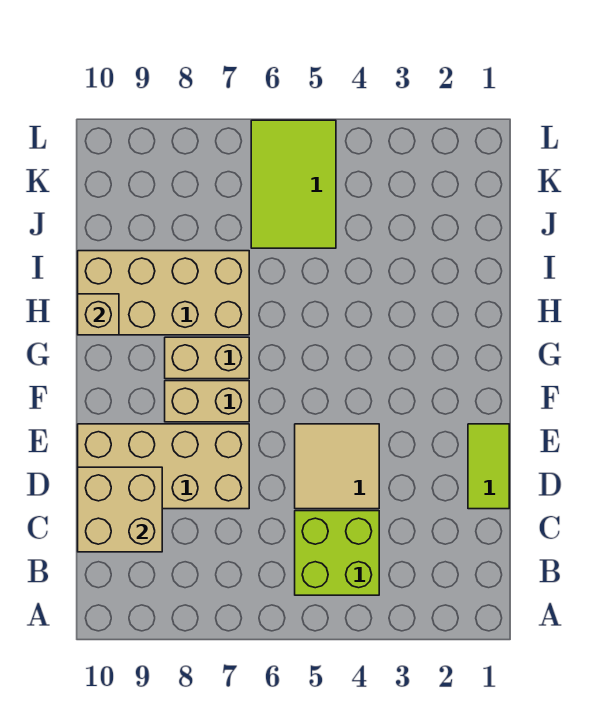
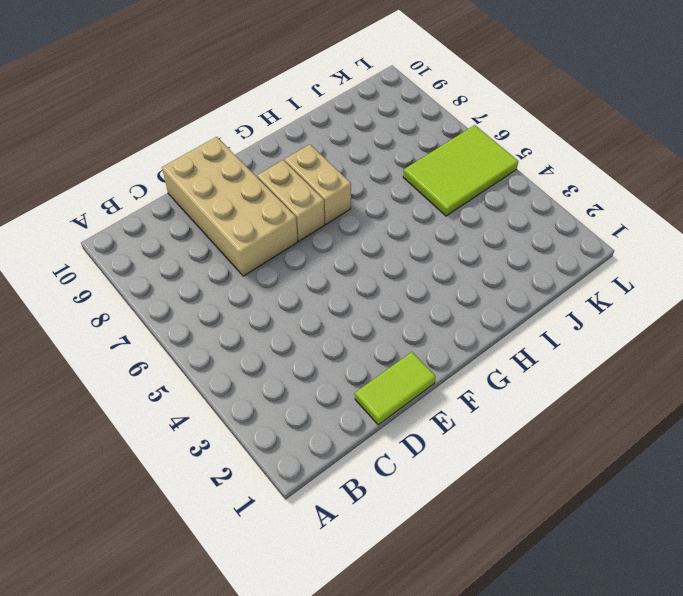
none -> lime brick B4:C5 level 1
none -> tan tile D4:E5 level 1

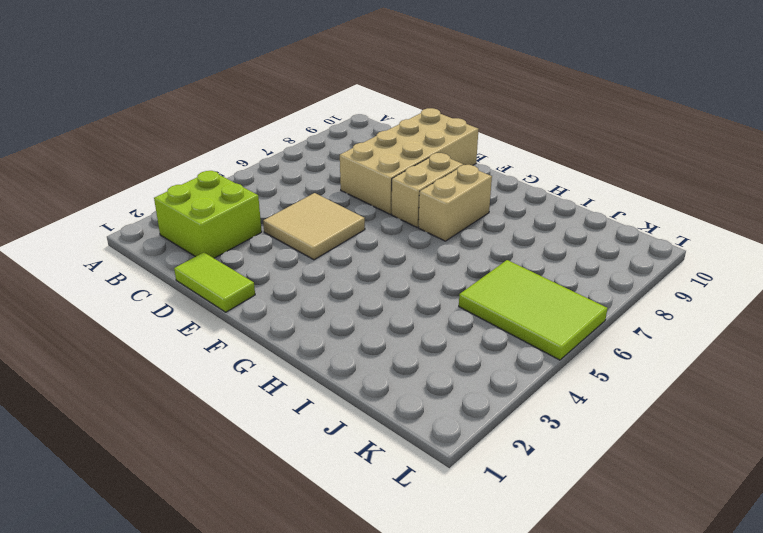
lime brick B2:C3 level 1 -> lime brick B4:C5 level 1
none -> tan brick H7:I10 level 1
none -> tan brick C9:D10 level 2

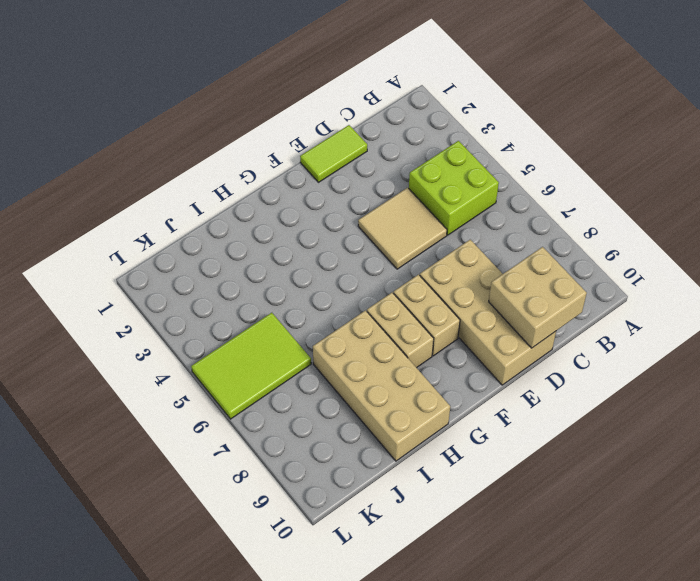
none -> tan brick H10 level 2

